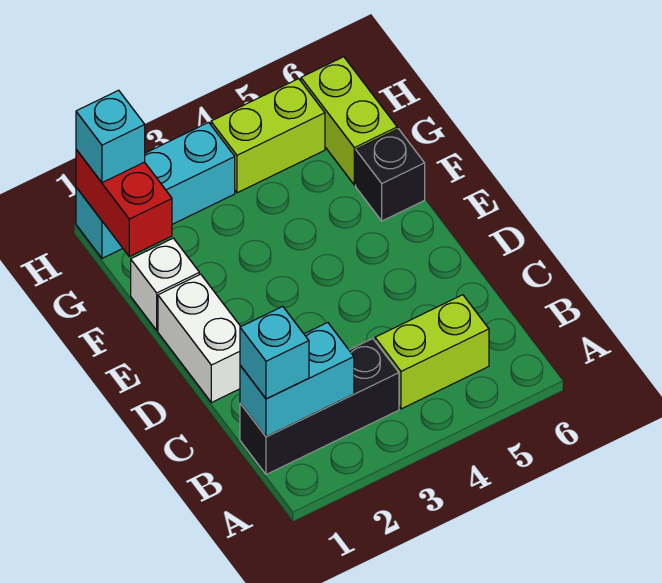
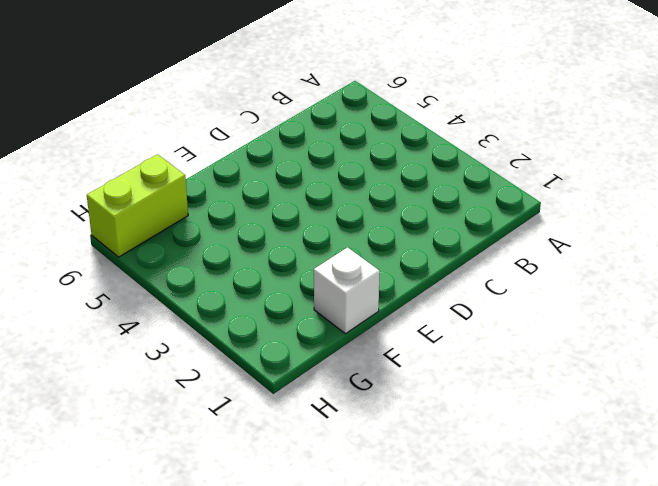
none -> black brick B1:B3 level 1
none -> lime brick B4:B5 level 1
none -> white brick D1:E1 level 1

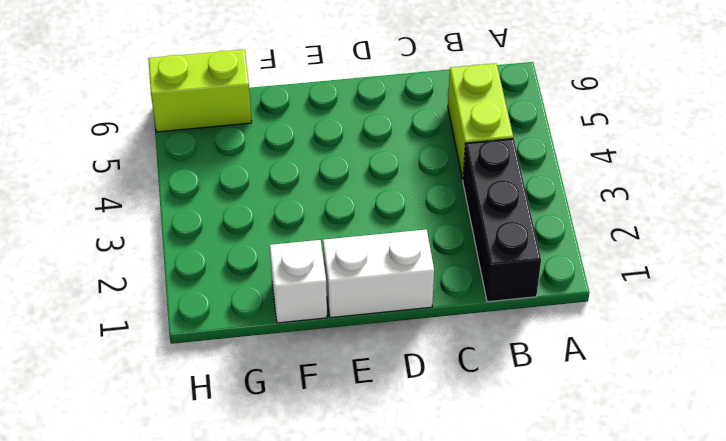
none -> black brick F6 level 1
none -> cyan brick H1:H3 level 1
none -> lime brick H4:H5 level 1

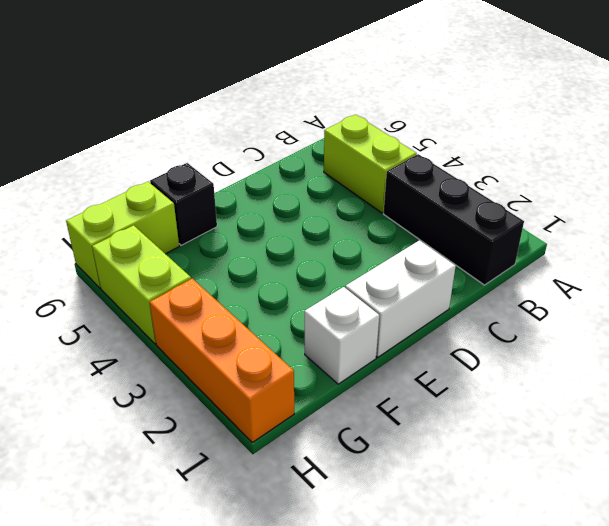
orange brick H1:H3 level 1 -> cyan brick H1:H3 level 1
none -> cyan brick B1:B2 level 2
none -> red brick G1:H1 level 2
none -> cyan brick B1 level 3

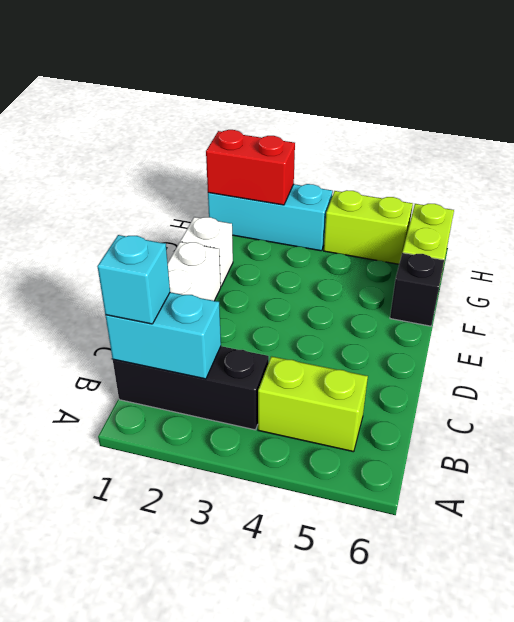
red brick H1:H2 level 2 -> red brick G1:H1 level 2
none -> cyan brick H1 level 3

